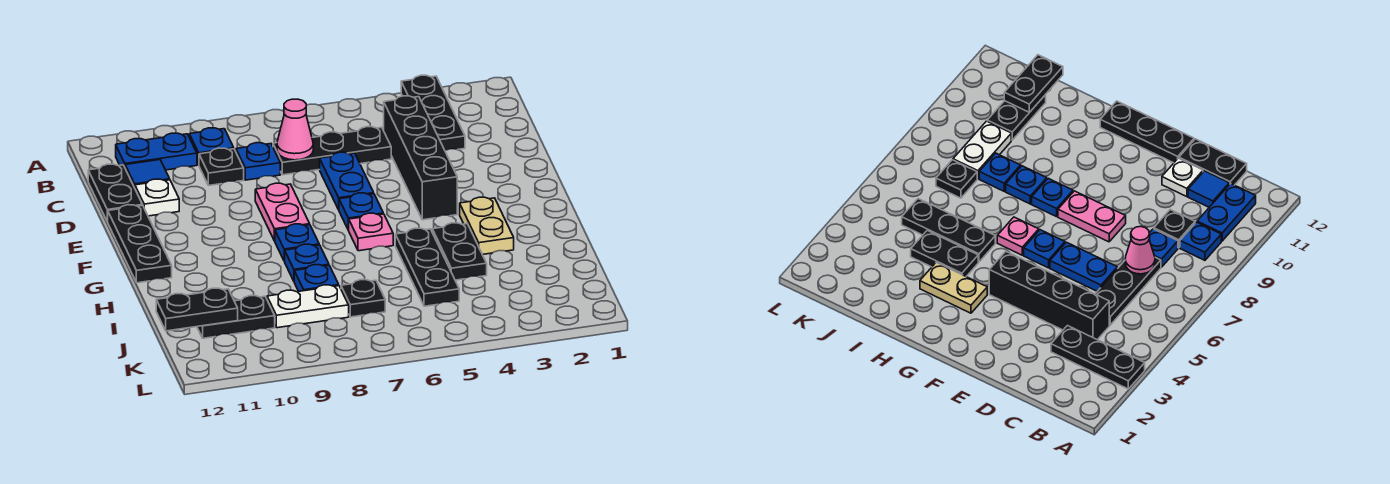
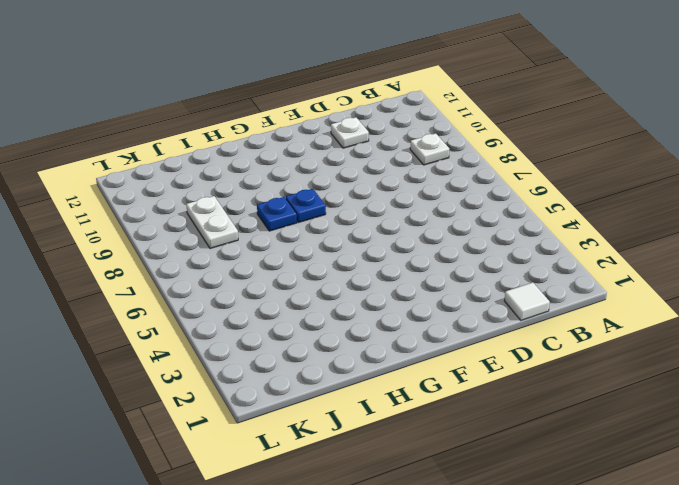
white plate B9 level 1 -> blue plate B9 level 1
white tile C1 level 1 -> none
none -> black plate A3:C3 level 1
none -> blue plate B10:B11 level 1
none -> black brick C4:F4 level 1

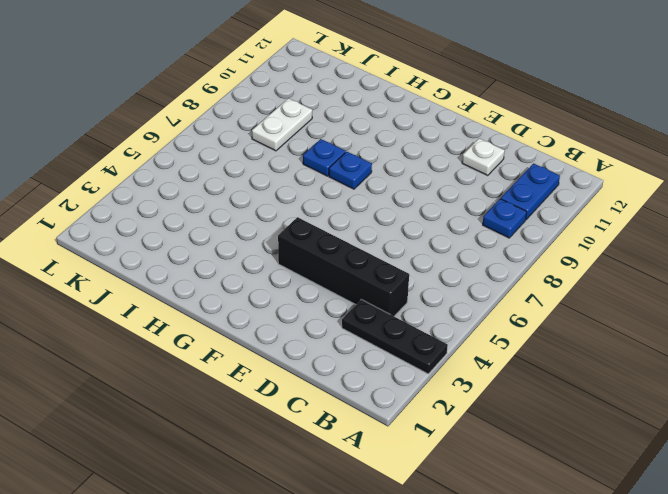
none -> black plate C5:C7 level 1
none -> blue plate C8 level 1
none -> black plate C9 level 1

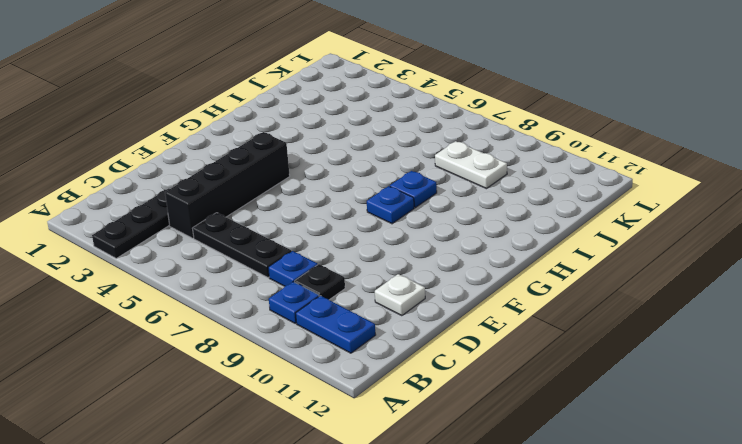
none -> blue tile C11 level 1
none -> black plate C12:D12 level 1
none -> blue plate D6:E6 level 1

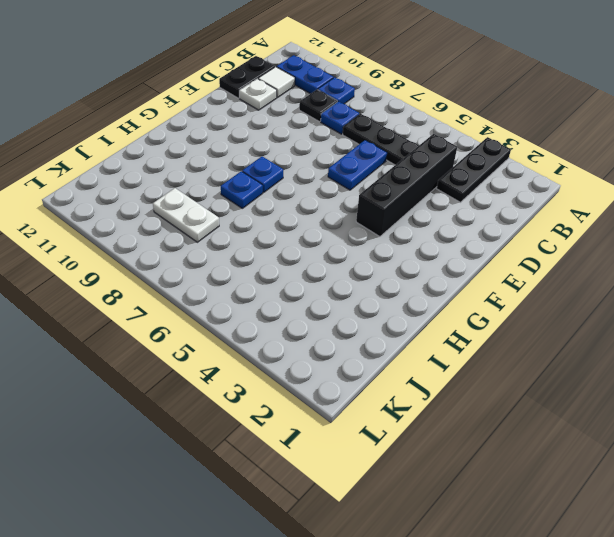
white tile C11 level 1 -> blue tile C11 level 1
none -> pink plate E8:F8 level 1
none -> black plate E12:G12 level 1
none -> blue plate F6 level 1

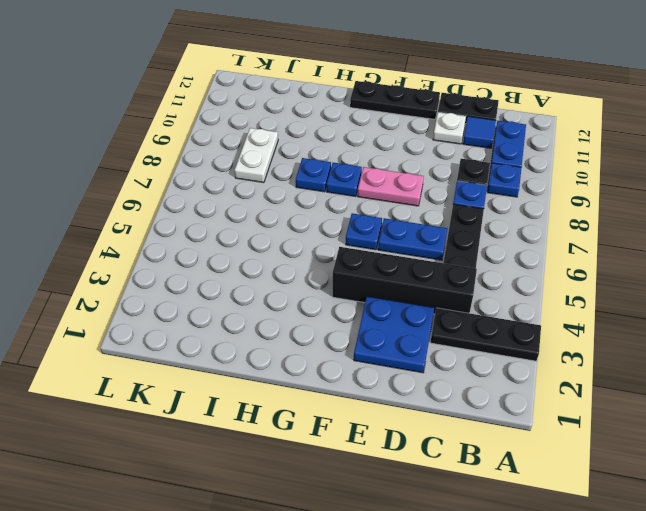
blue plate D2:E3 level 1 -> none
none -> tan plate G3:H3 level 1
none -> pink plate G6 level 1
none -> black plate H4:I4 level 1

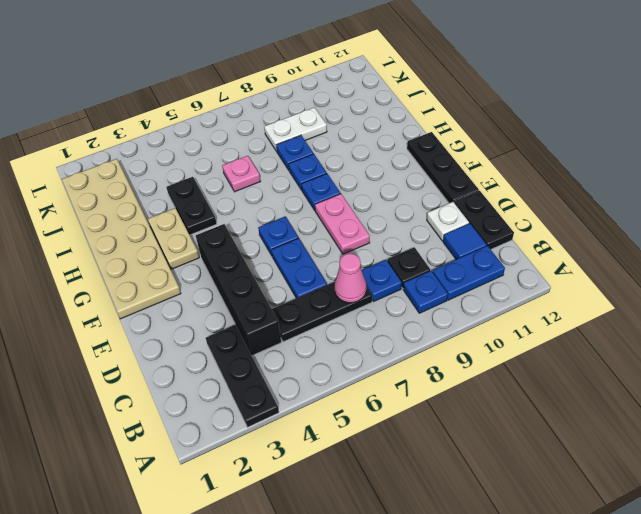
tan plate F1:K2 level 1 -> none
pink plate I6 level 1 -> pink plate G6 level 1
none -> black plate H5:J5 level 1
none -> black plate J7 level 1
none -> black plate J10:J11 level 1

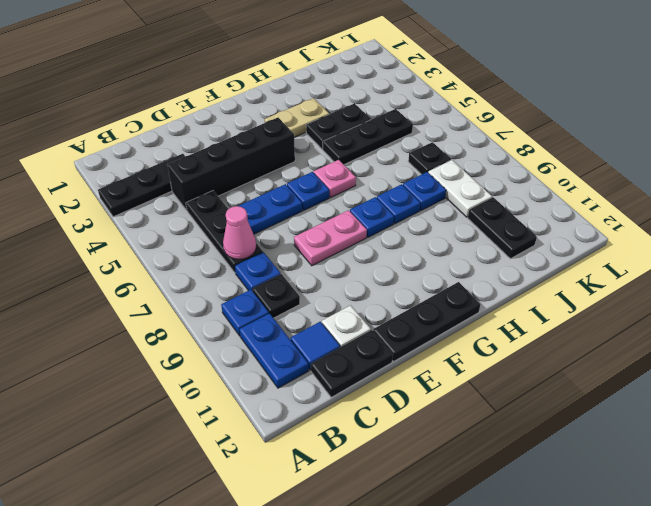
none -> black plate J11:J12 level 2

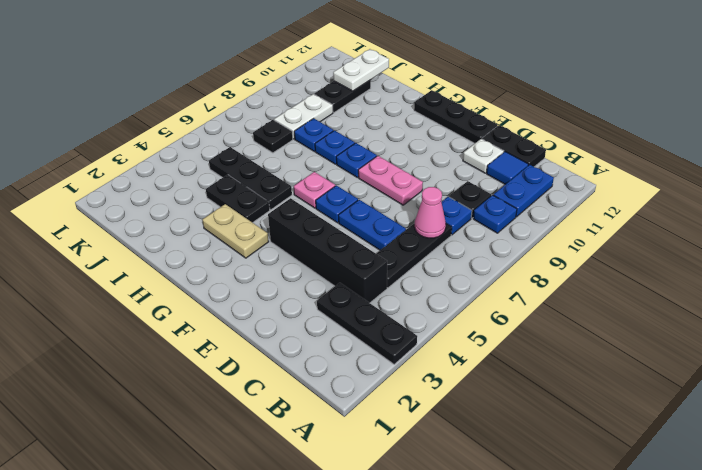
white plate J11:J12 level 2 -> black plate J11:J12 level 2

